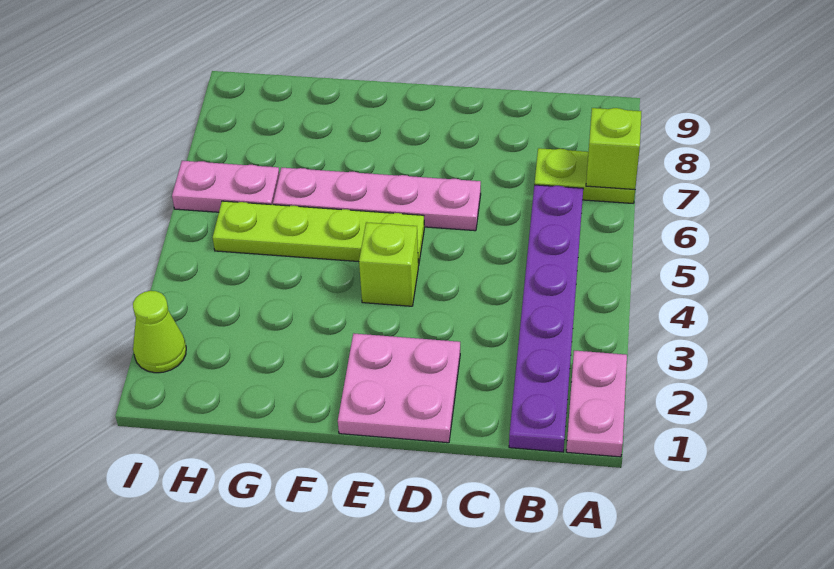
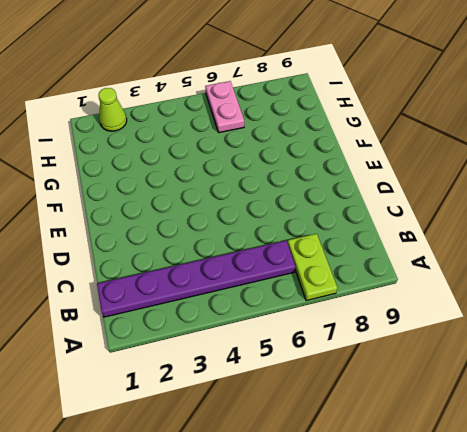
none -> pink plate A1:A2 level 1
none -> pink plate D1:E2 level 1

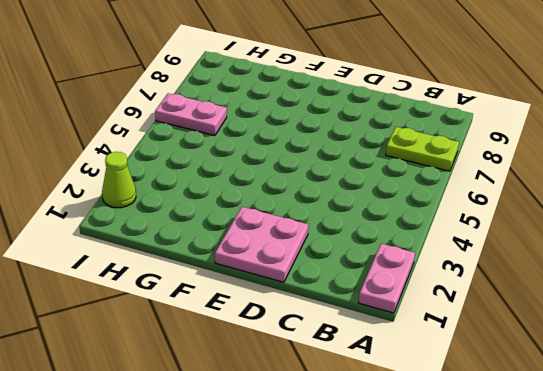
none -> purple plate B1:B6 level 1
none -> pink plate D6:G6 level 1

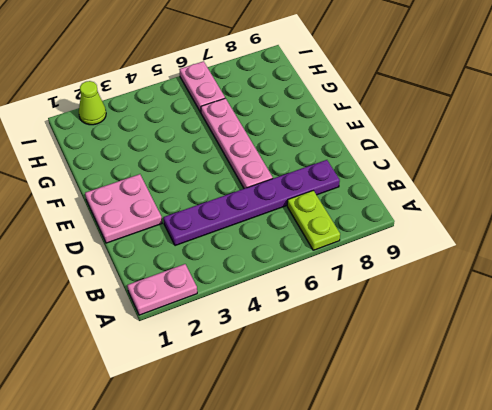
purple plate C3:C8 level 1 -> purple plate B1:B6 level 1
none -> lime brick E4 level 1
none -> lime plate E5:H5 level 1

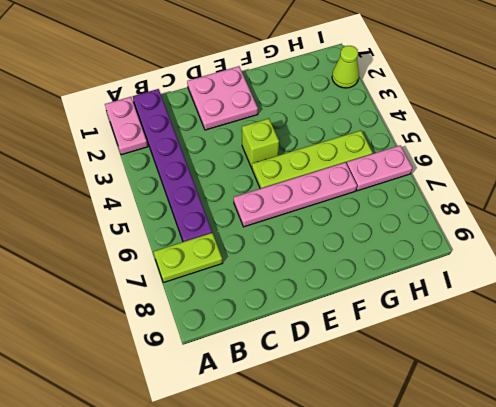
none -> lime brick A7 level 2

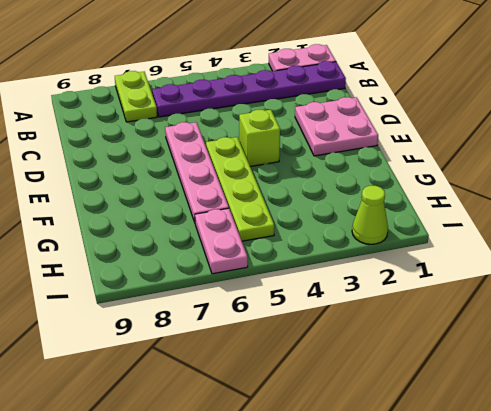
none -> lime brick A7 level 2

